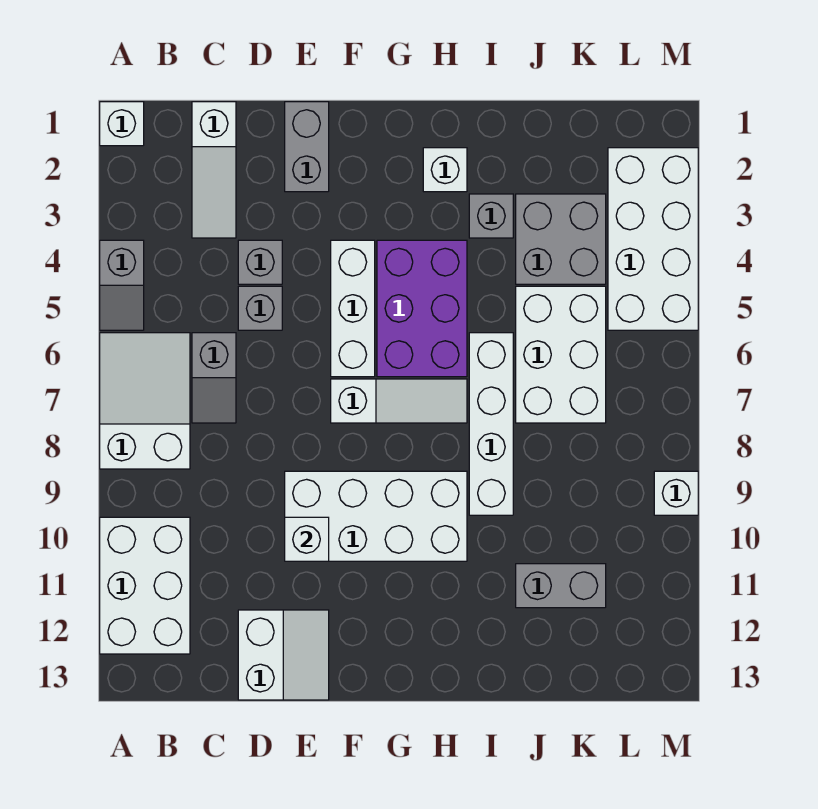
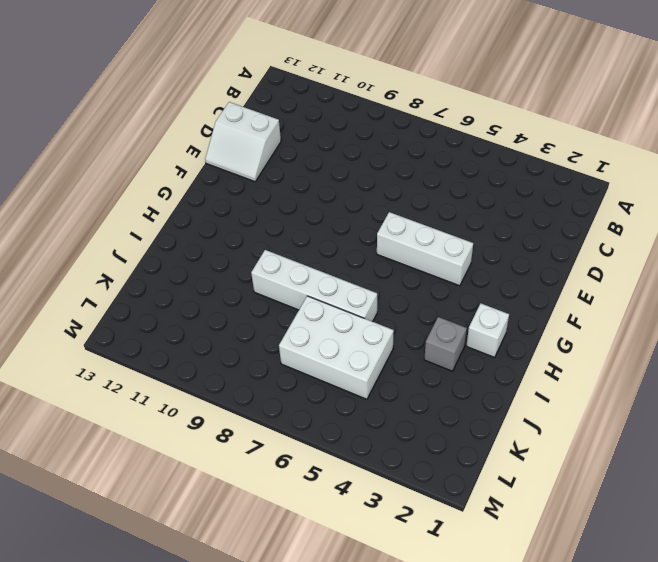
none -> white brick A1 level 1
none -> grey slope A4:A5 level 1 top 4
none -> white slope A6:B8 level 1 top 8

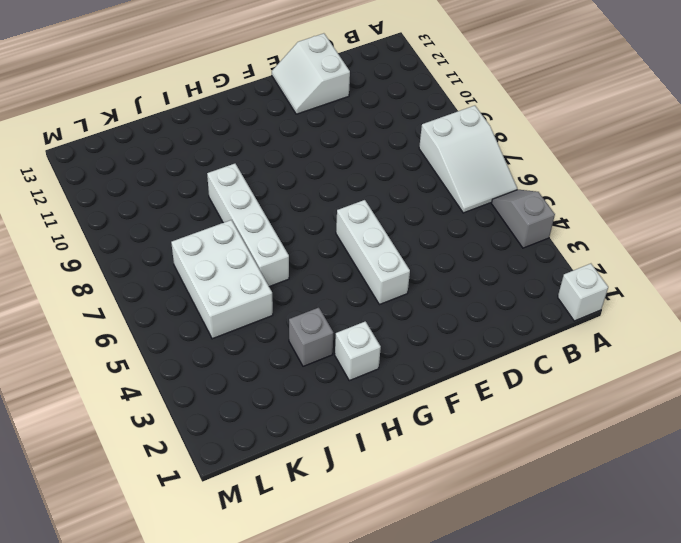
none -> white brick A10:B12 level 1
none -> white slope C1:C3 level 1 top 1
none -> grey slope C6:C7 level 1 top 6

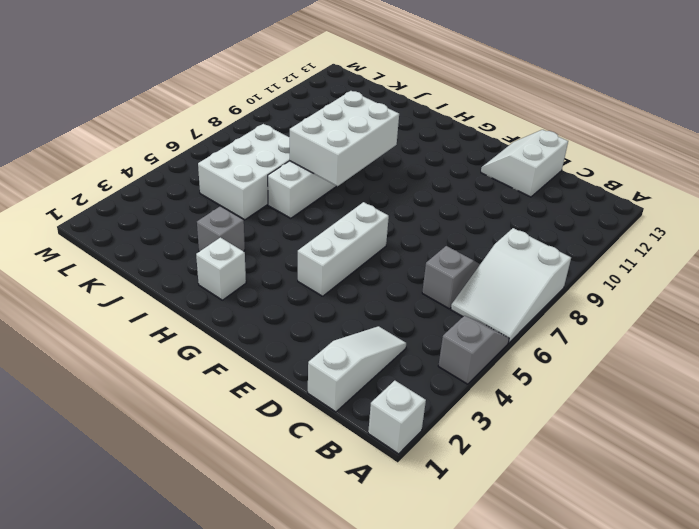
white brick H7:I9 level 2 -> white brick A10:B12 level 1
none -> grey brick D4 level 1
none -> grey brick D5 level 1
none -> grey brick E1:E2 level 1

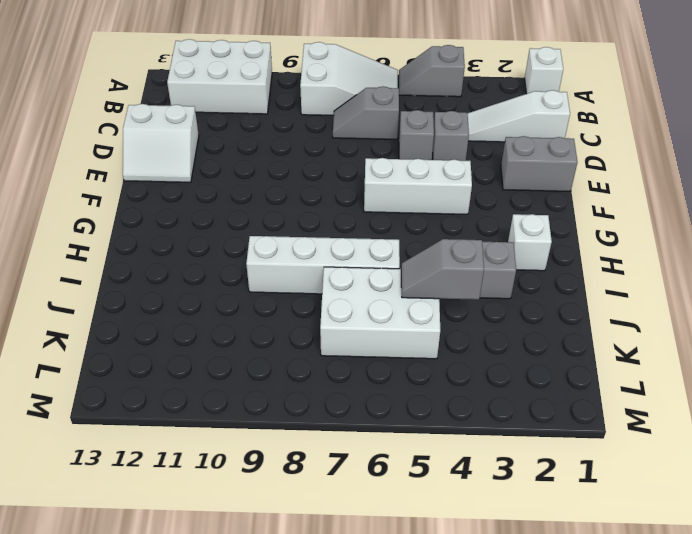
grey slope J4:J5 level 2 top 4 -> none
none -> white brick E9:H10 level 1
none -> white slope F7:H7 level 1 top F
none -> purple brick G4:H6 level 1

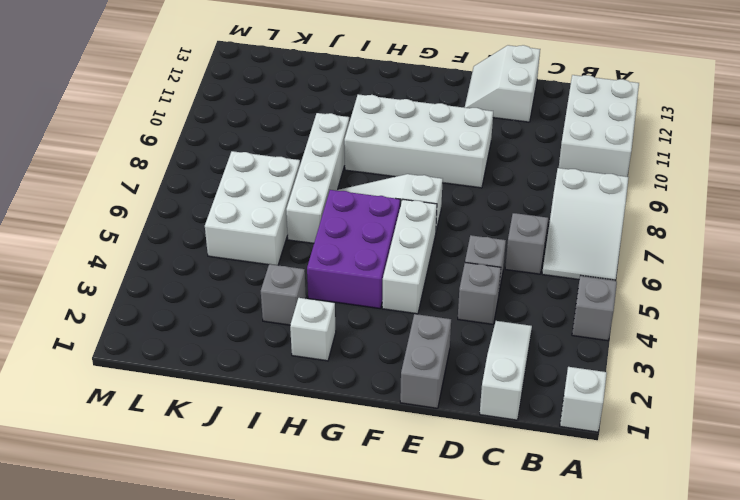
none -> grey brick J3:K4 level 1
none -> grey brick J11:K11 level 1
none -> white brick L2:M5 level 1

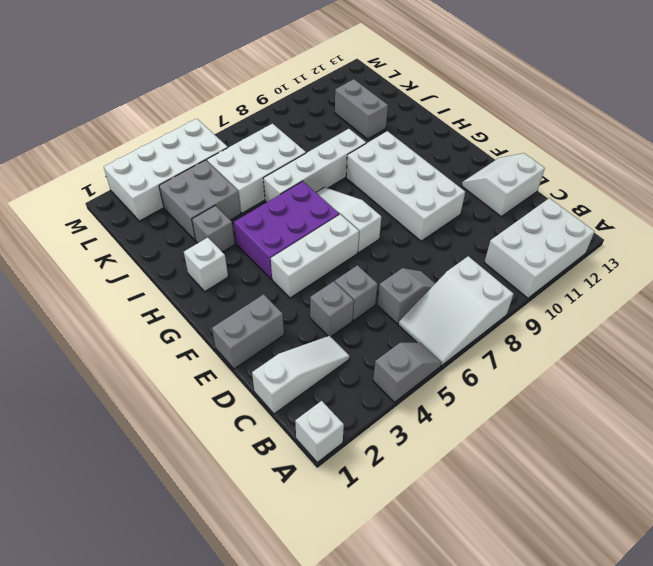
none -> white brick M9 level 1
none -> white brick E10 level 2

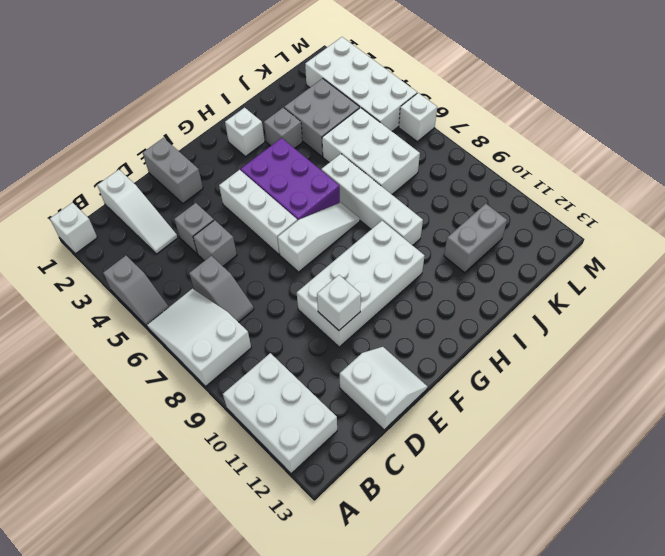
white brick M6 level 1 -> white brick M9 level 1

